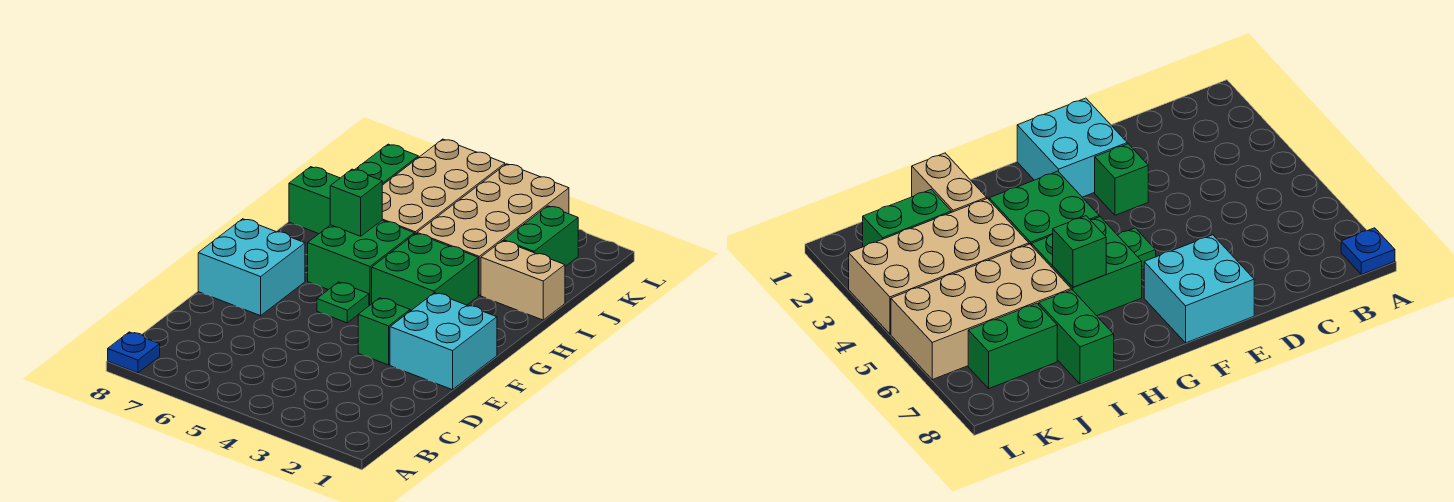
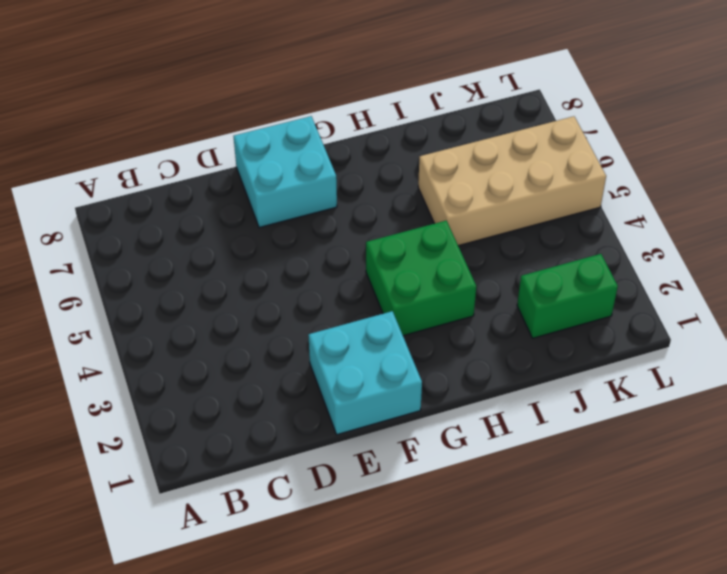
none -> blue plate A8 level 1
none -> green brick E3 level 1
none -> green plate F5 level 1

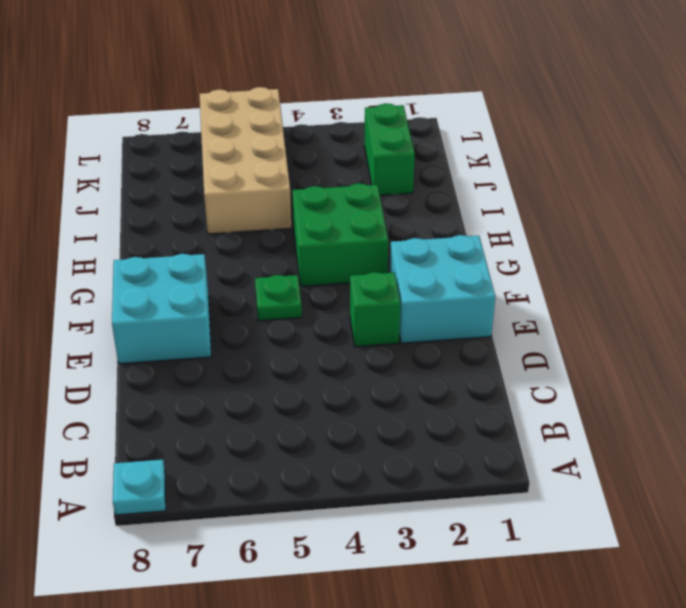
cyan plate A8 level 1 -> blue plate A8 level 1
none -> green brick G5:H6 level 1
none -> tan brick I1:I2 level 1
none -> tan brick I3:L4 level 1

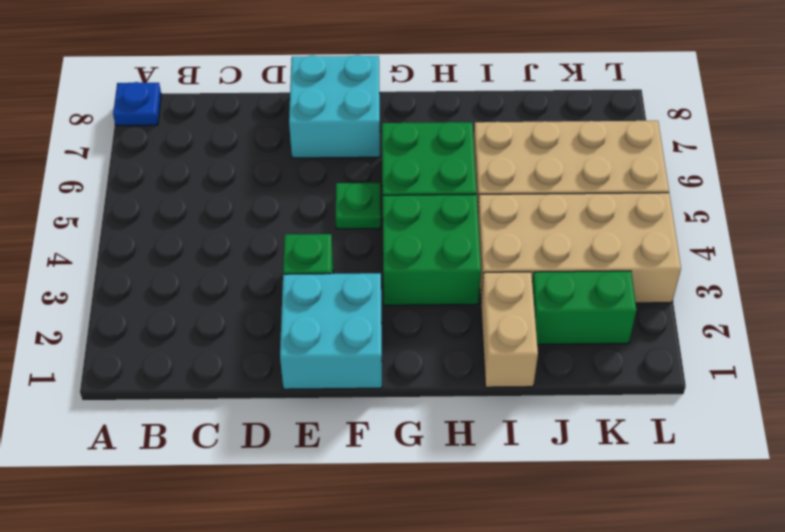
none -> green brick I7:I8 level 1
none -> green brick J7:K7 level 1
none -> green brick H6 level 2

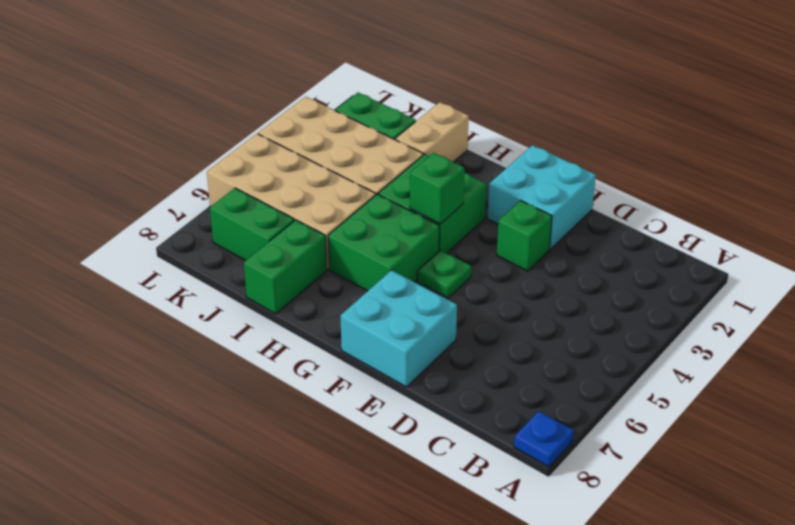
green brick G4 level 2 -> green brick H6 level 2

